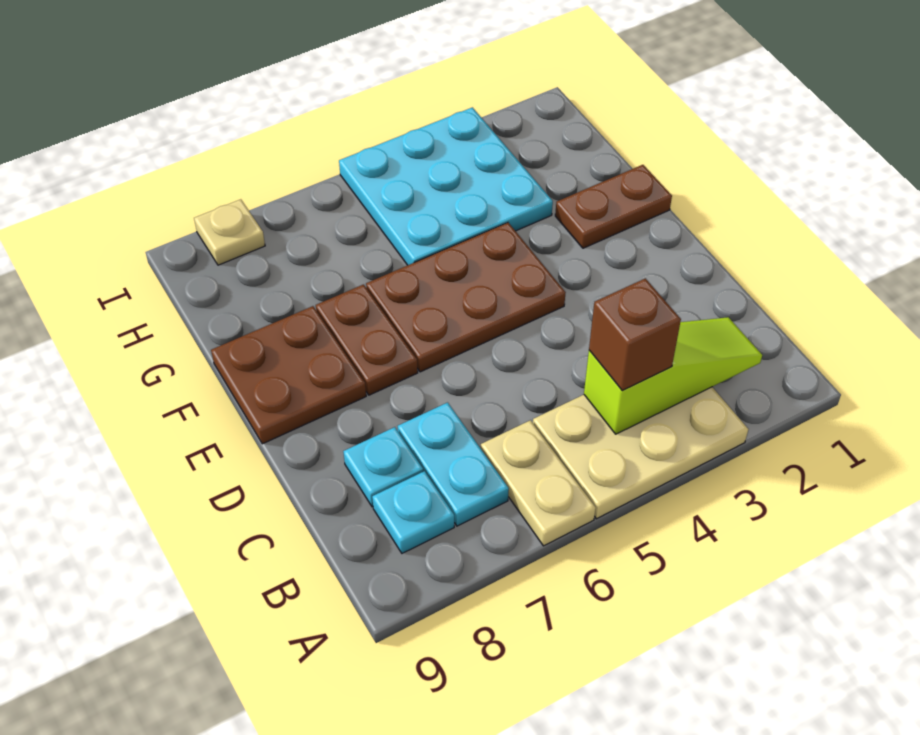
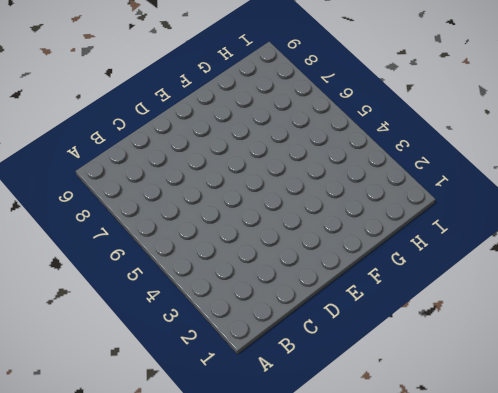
none -> tan plate A3:B5 level 1
none -> tan plate A6:B6 level 1
none -> cyan plate B7:C7 level 1

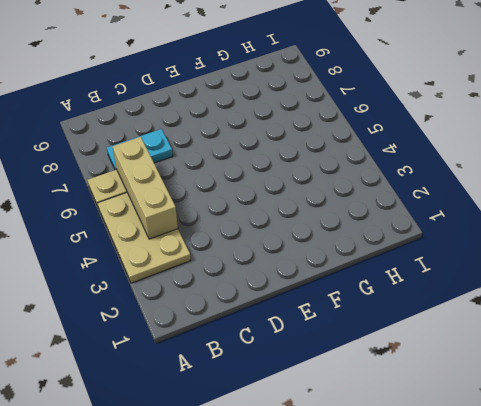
tan brick B4:B6 level 2 -> lime slope B2:B4 level 2 top 4
none -> cyan plate B8 level 1
none -> cyan plate C8 level 1
none -> brown plate E4:F6 level 1

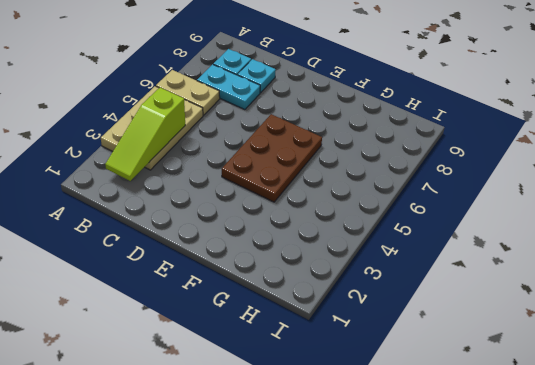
none -> brown plate E7:F7 level 1
none -> brown plate E8:F9 level 1
none -> brown plate F1:F2 level 1

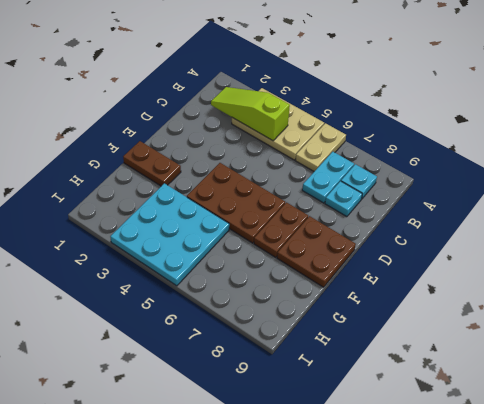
none -> tan plate I8 level 1
none -> brown brick B4 level 3

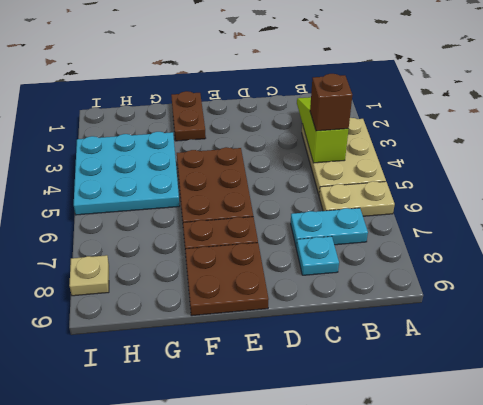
none -> cyan plate B8 level 1

